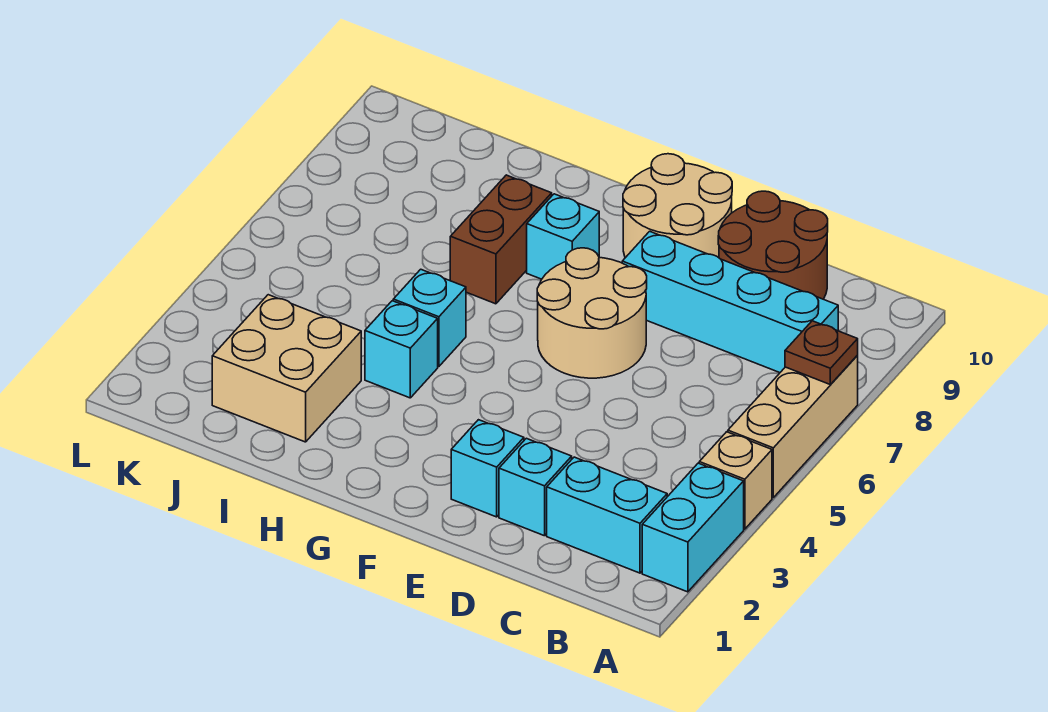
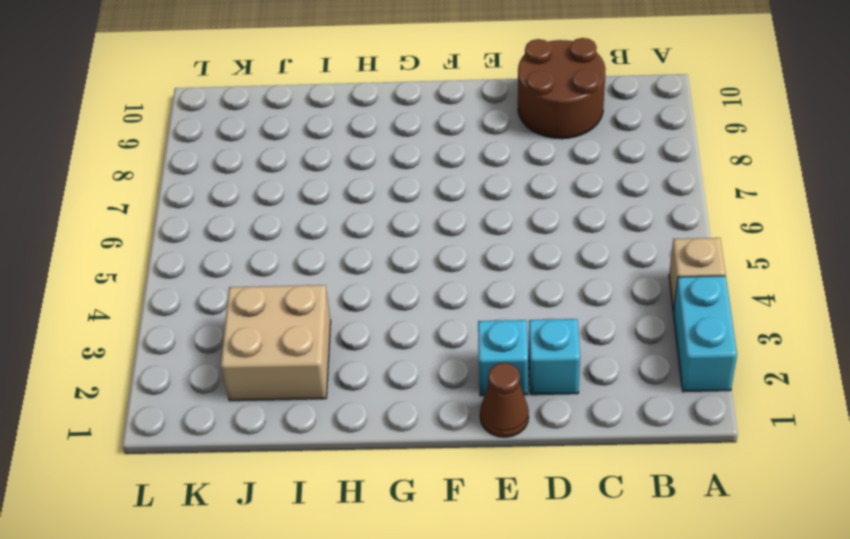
brown cone E1 level 1 -> none
none -> tan brick A5:A7 level 1
none -> cyan brick B2:C2 level 1
none -> cyan brick B8:E8 level 1

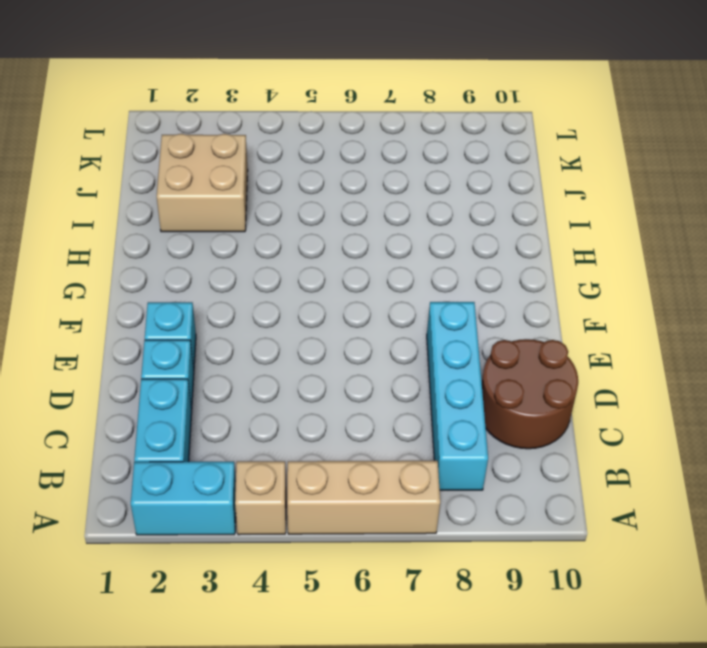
none -> tan round brick E6:F7 level 1
none -> tan round brick E9:F10 level 1
none -> cyan brick G8 level 1

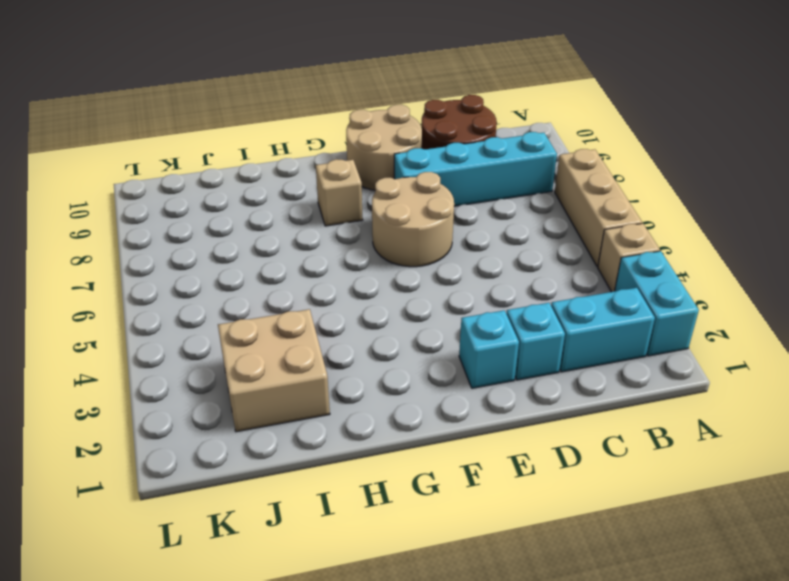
tan brick G8 level 1 -> cyan brick G8 level 1
none -> cyan brick H4 level 1
none -> cyan brick H5 level 1
none -> brown brick H7:H8 level 1

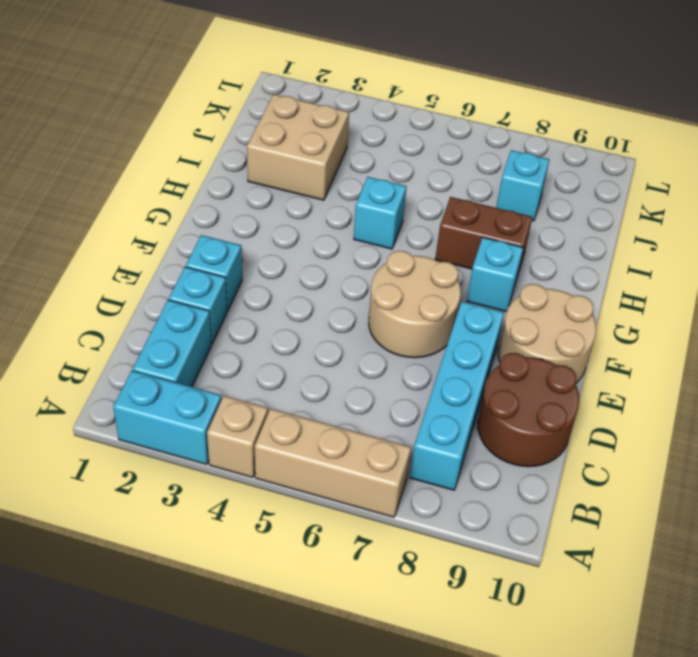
cyan brick J8 level 1 -> cyan brick H4 level 1
none -> brown plate A7 level 2

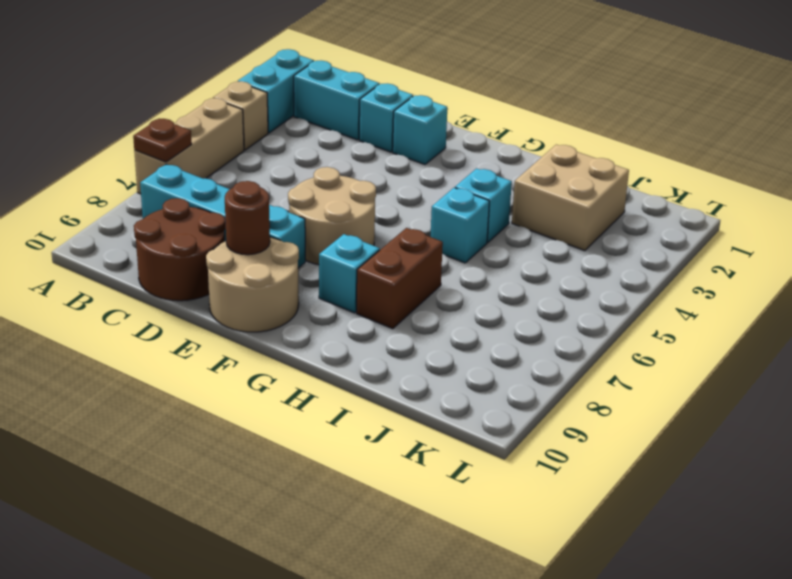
brown round brick E9 level 2 -> none

